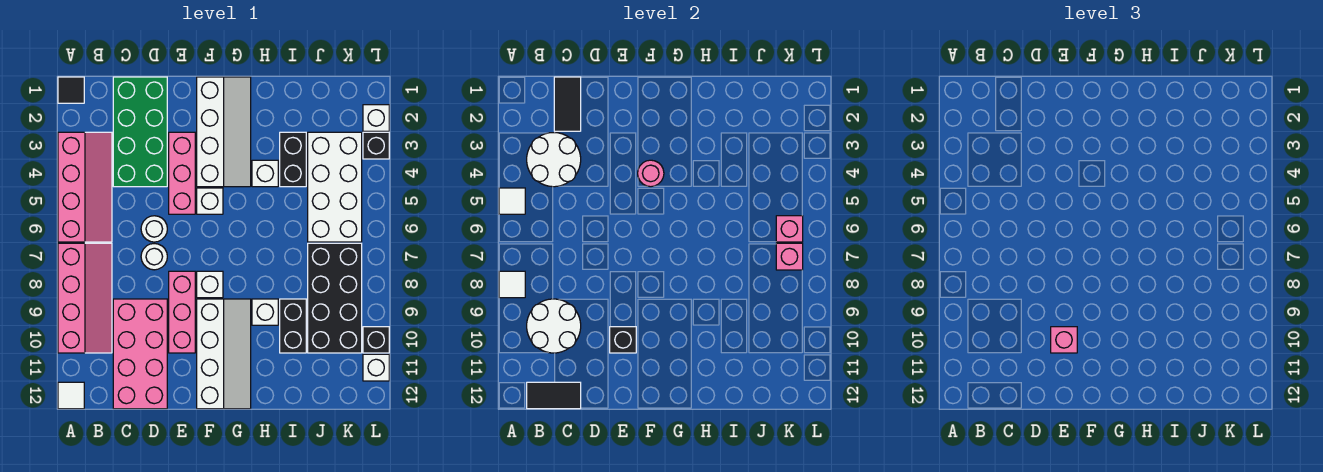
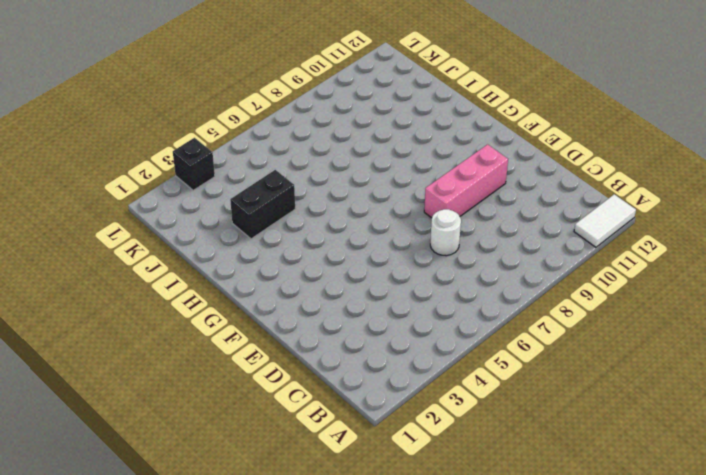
white tile A11:A12 level 1 -> white tile A12 level 1
none -> black tile A1 level 1
none -> pink slope A3:B6 level 1 top A
none -> pink slope A7:B10 level 1 top A
none -> green brick C1:D4 level 1

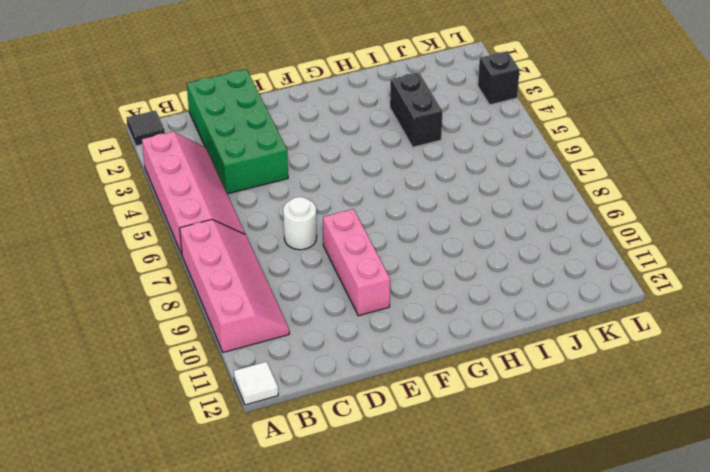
none -> pink brick C9:D12 level 1
none -> white round brick D6 level 1
none -> pink brick E3:E5 level 1
none -> white slope F1:G4 level 1 top F

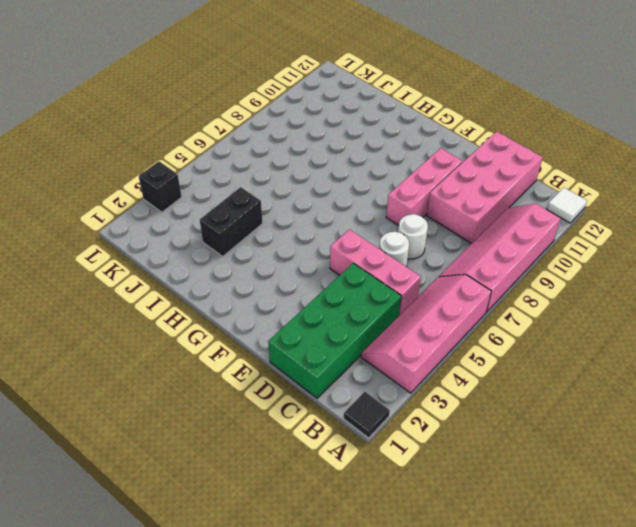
pink brick C5:E5 level 1 -> pink brick E3:E5 level 1
none -> white slope F1:G4 level 1 top F
none -> white brick F5 level 1
none -> white brick F8 level 1
none -> white slope F9:G12 level 1 top F

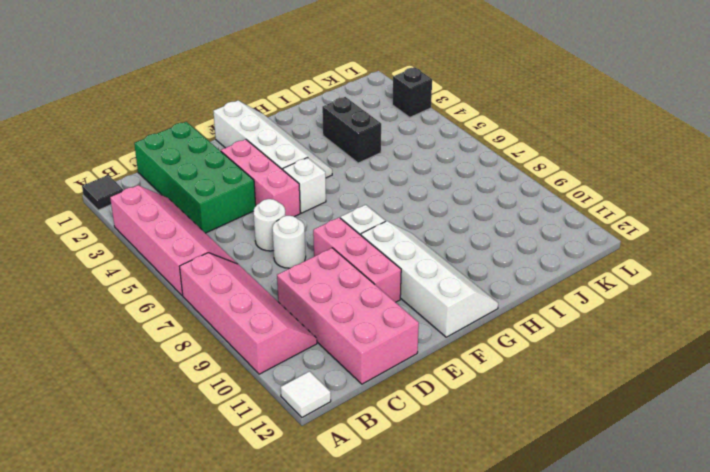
none -> white brick H4 level 1
none -> white brick H9 level 1
none -> black brick I9:I10 level 1
none -> white brick J3:K6 level 1

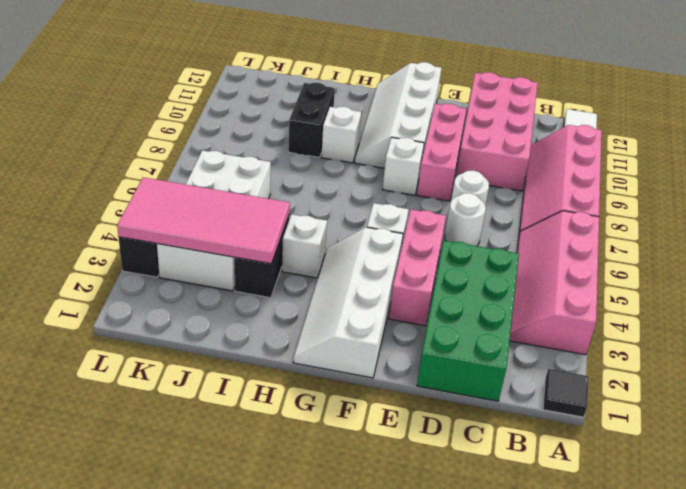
pink tile I3:L4 level 2 -> none
none -> black brick J7:K10 level 1
none -> white brick L2 level 1
none -> black brick L10 level 1
none -> white brick L11 level 1

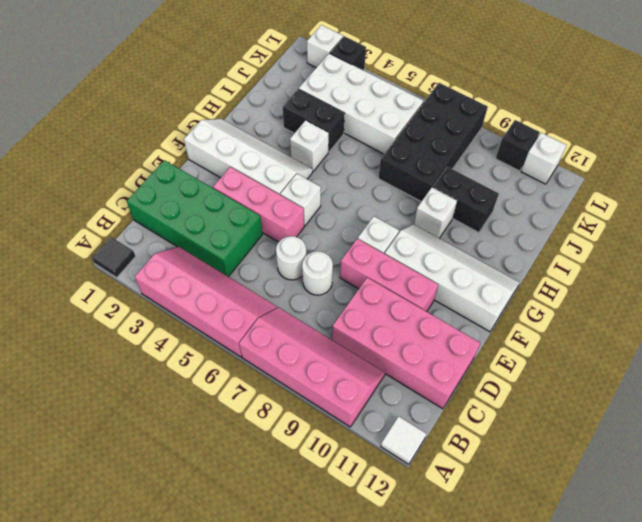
black brick I7:L8 level 1 -> black brick J7:K10 level 1
none -> white tile A5 level 2
none -> white tile A8 level 2
none -> white round brick B3:C4 level 2
none -> white round brick B9:C10 level 2

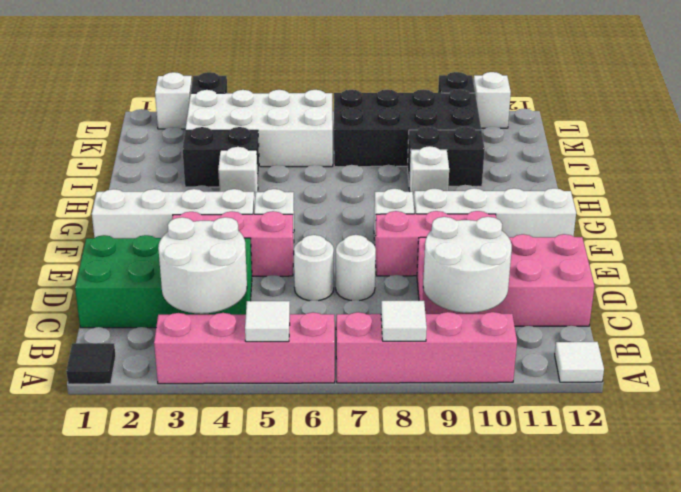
none -> black tile B12:C12 level 2
none -> black tile C1:C2 level 2
none -> black brick E10 level 2
none -> pink round brick F4 level 2

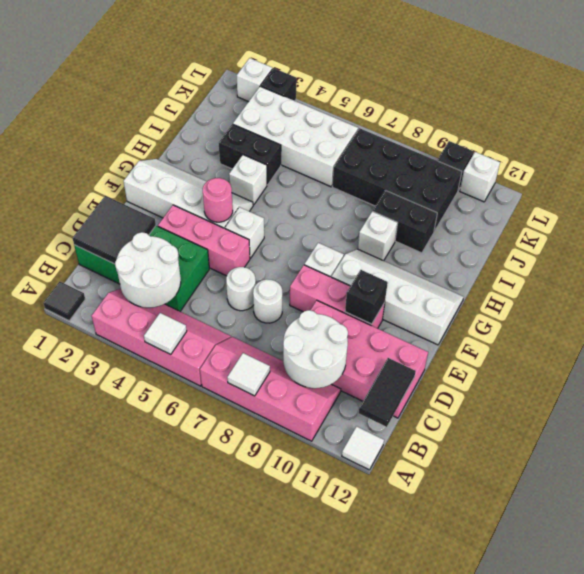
black tile C1:D2 level 2 -> black tile C1:C2 level 2
none -> pink brick K6 level 2
none -> pink brick K7 level 2
none -> pink brick E10 level 3

